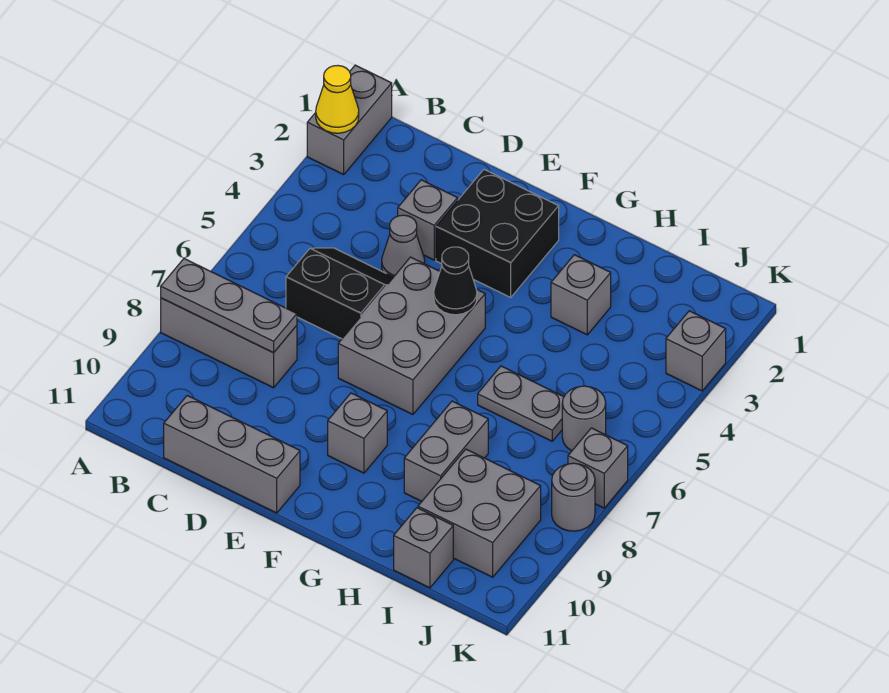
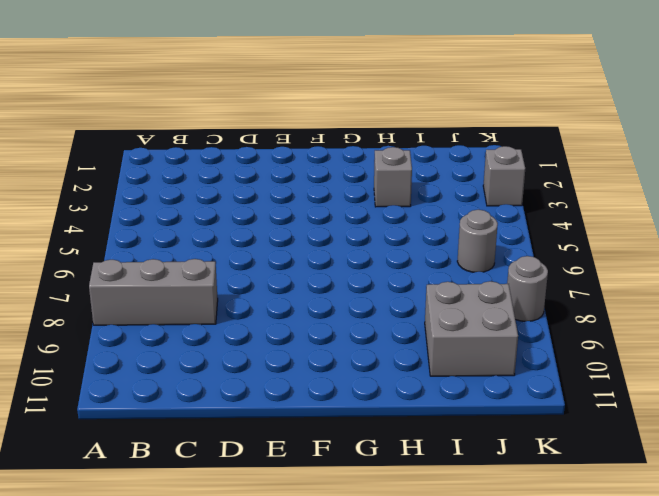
none -> grey brick A1:A2 level 1
none -> black slope C5:D6 level 1 top 6
none -> grey brick C11:E11 level 1

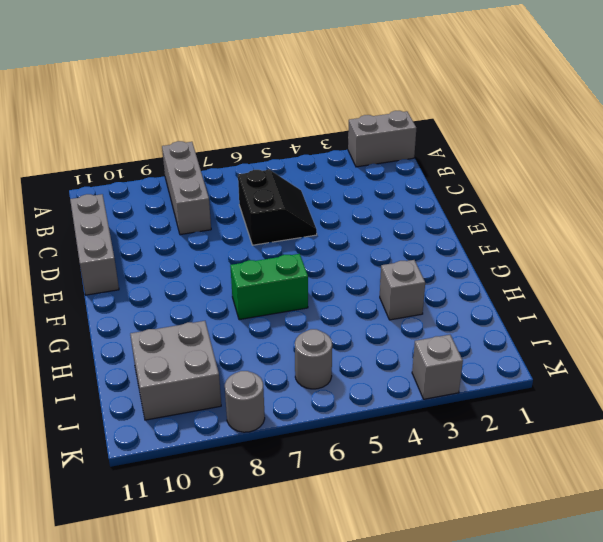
green brick G6:G7 level 1 -> none
none -> grey brick D3 level 1
none -> grey cone D4 level 1
none -> black brick E2:F3 level 1

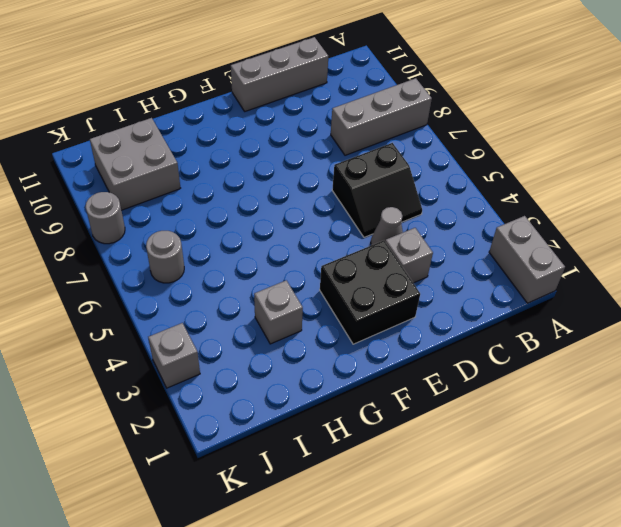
none -> grey brick E5:F7 level 1
none -> grey brick F9 level 1
none -> grey plate H6:I6 level 1

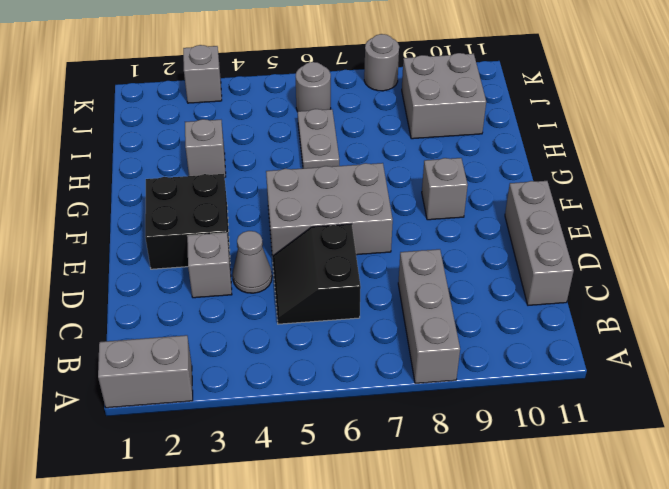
none -> grey brick H8:H9 level 1
none -> grey brick I11 level 1
none -> grey brick K7 level 1

